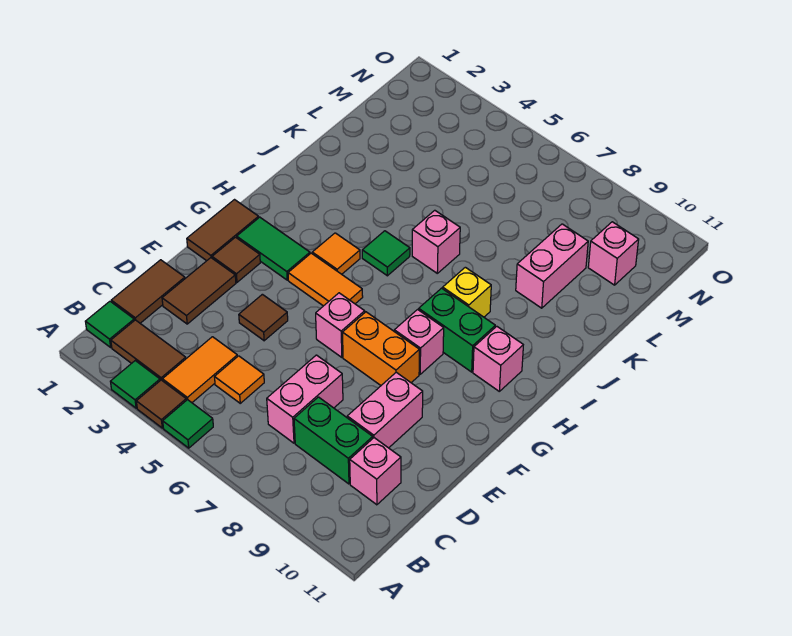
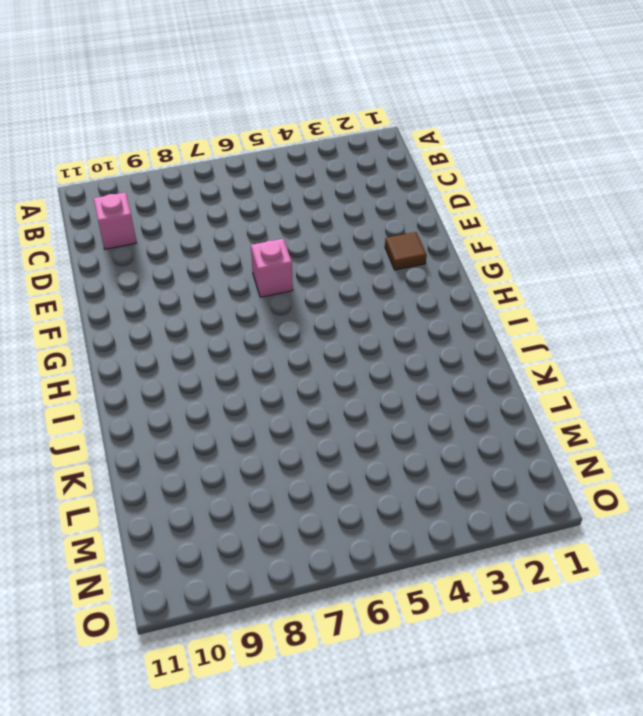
none -> green tile A3 level 1
none -> brown tile A4 level 1
none -> green tile A5 level 1

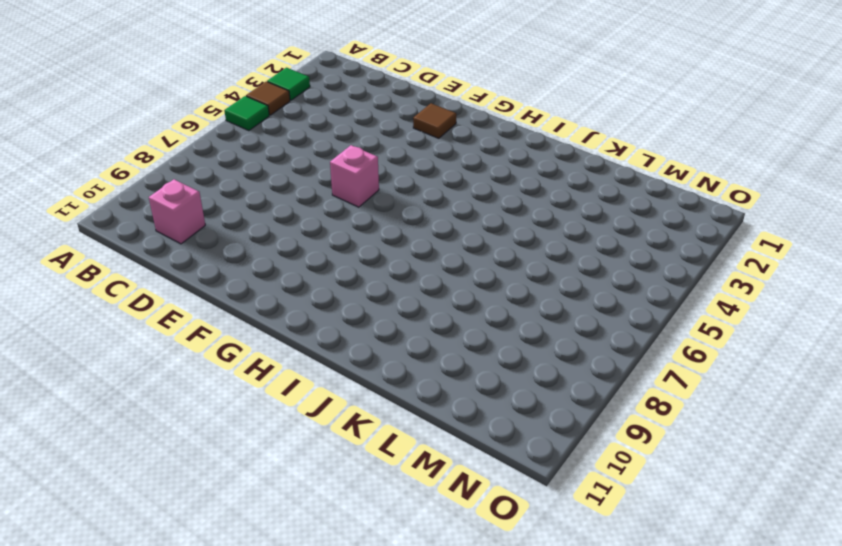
none -> green tile B1 level 1
none -> brown tile B2:B3 level 1
none -> orange tile B4:C4 level 1

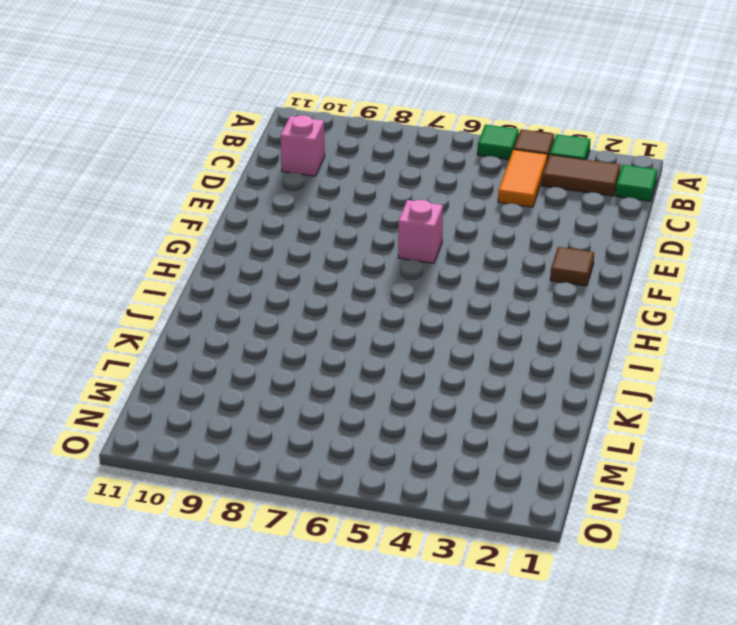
none -> brown tile C1:D1 level 1
none -> orange tile C5 level 1
none -> pink brick C7:D7 level 1

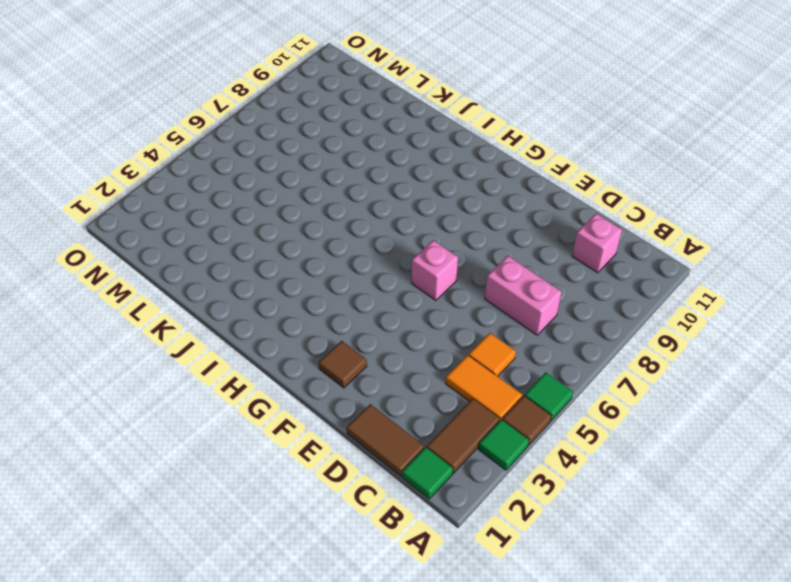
none -> green brick C8:C9 level 1
none -> brown tile D2:E2 level 1
none -> pink brick D9:E9 level 1

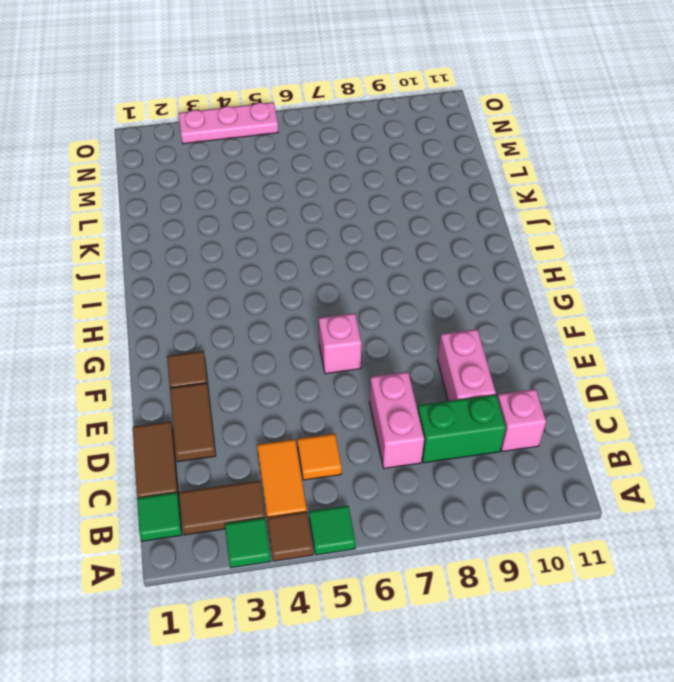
pink plate O3:O5 level 1 -> none
none -> brown tile E4 level 1
none -> brown tile F1:G1 level 1
none -> orange brick F7:F8 level 1

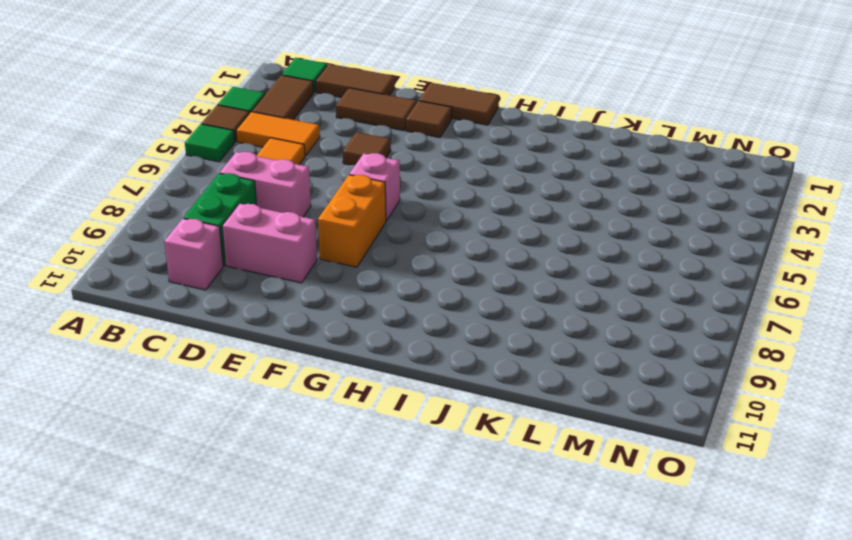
none -> green tile G2:G3 level 1
none -> orange tile G4:G5 level 1
none -> pink brick G8 level 1

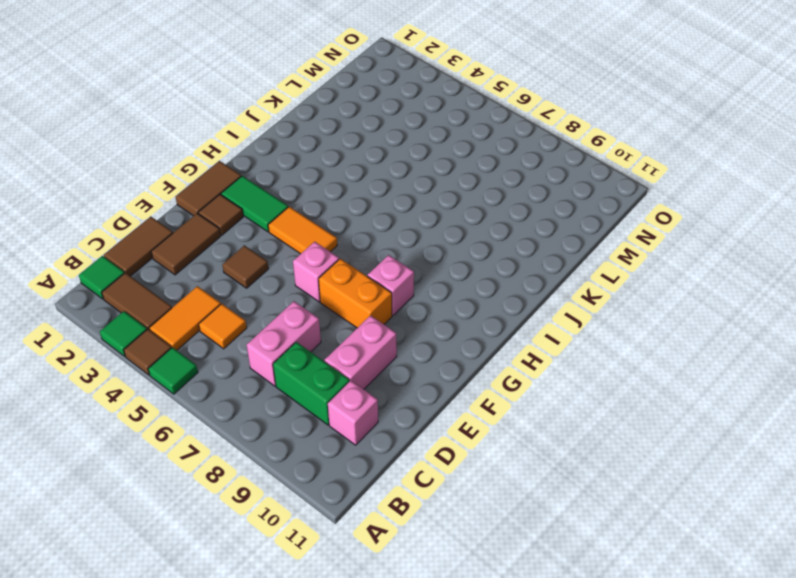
none -> orange tile H4 level 1
none -> green brick H8:H9 level 1
none -> pink brick H10 level 1

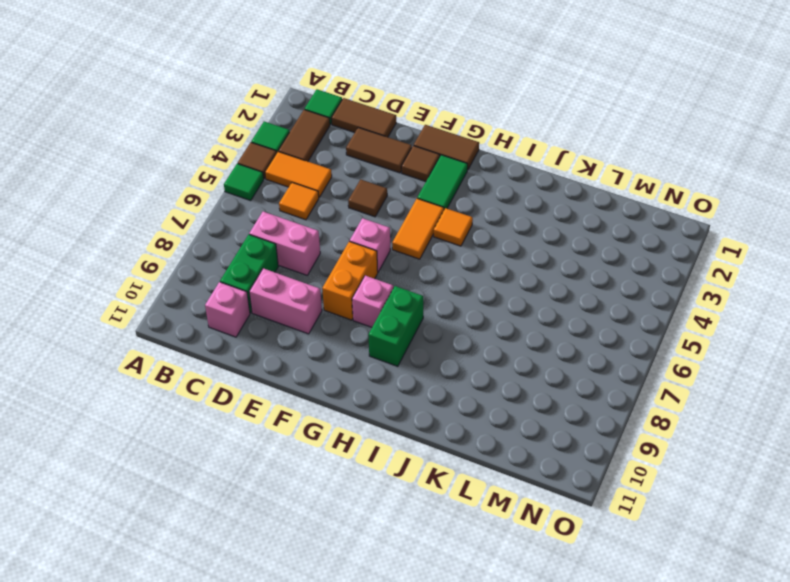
none -> pink brick H10 level 1
none -> green tile I5 level 1
none -> yellow brick I8 level 1

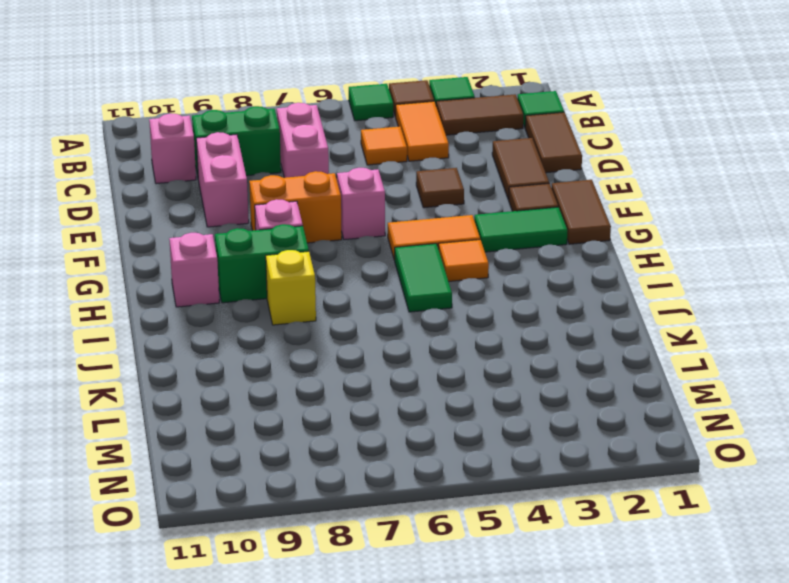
green tile H5:I5 level 1 -> green tile I5 level 1
none -> pink brick J6 level 1
none -> pink brick K9:L9 level 1
none -> pink brick M10 level 1

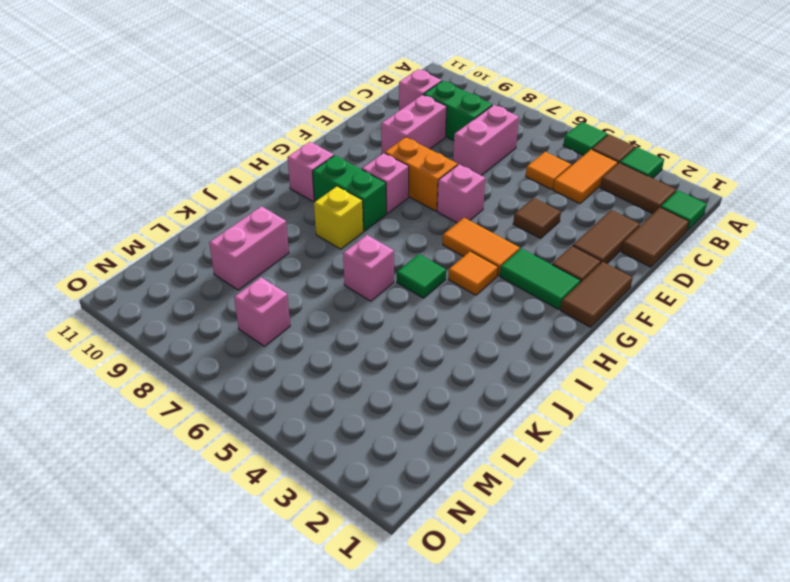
pink brick M7 level 1 -> pink brick M10 level 1

